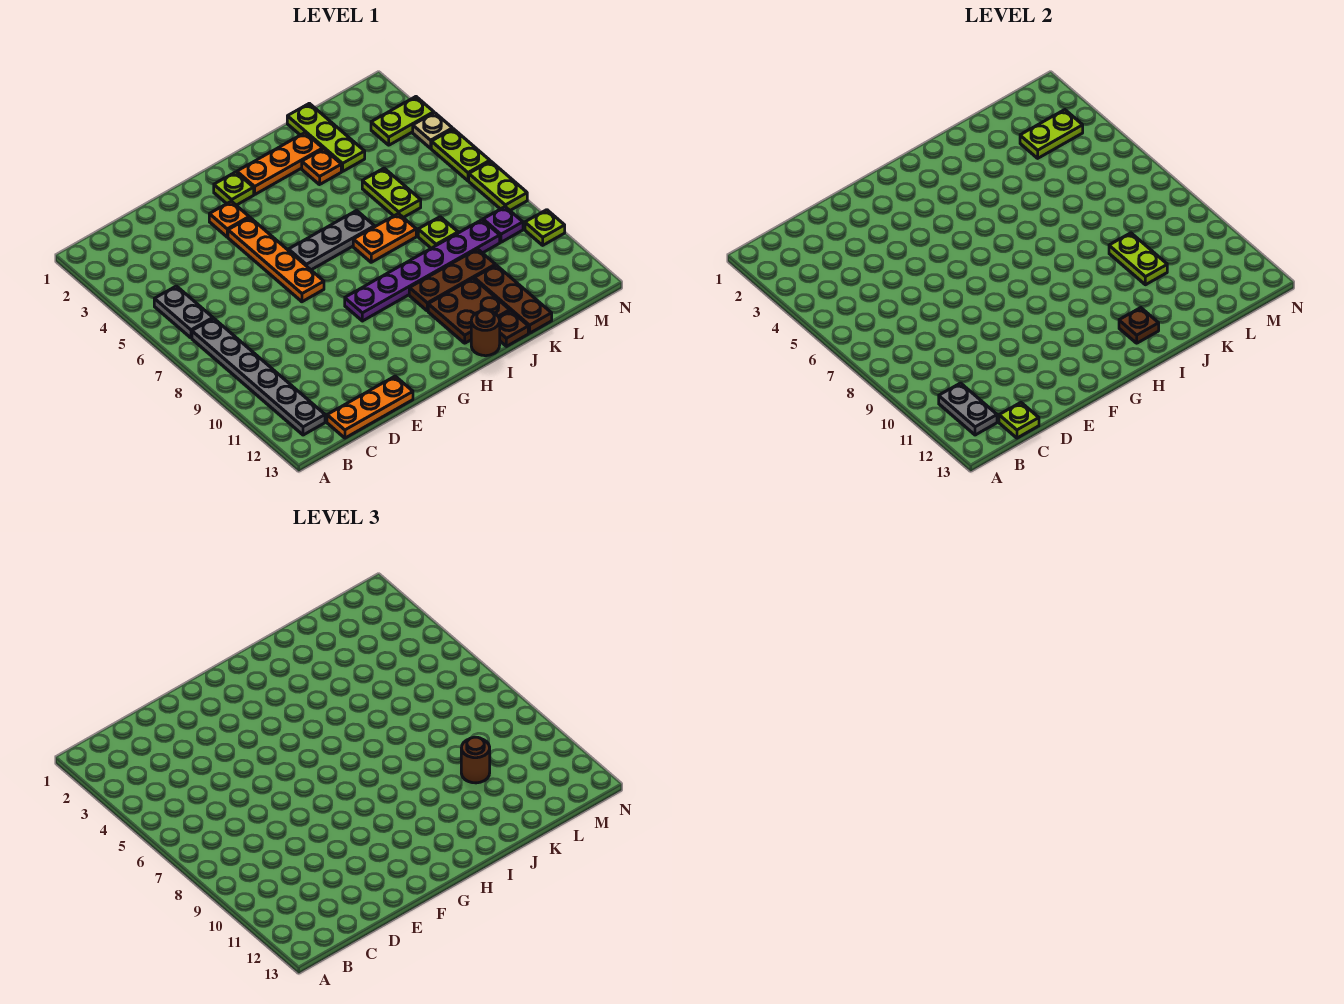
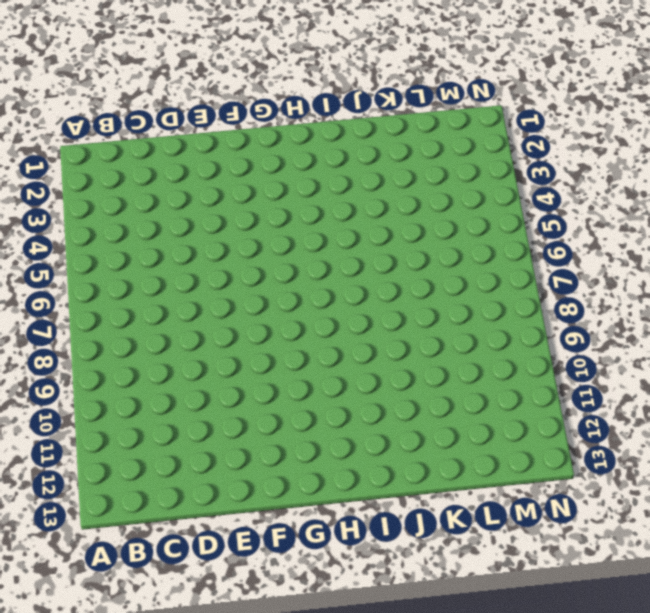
none -> grey plate B5:B6 level 1
none -> grey plate B7:B12 level 1
none -> orange plate C13:E13 level 1
none -> orange plate F3 level 1

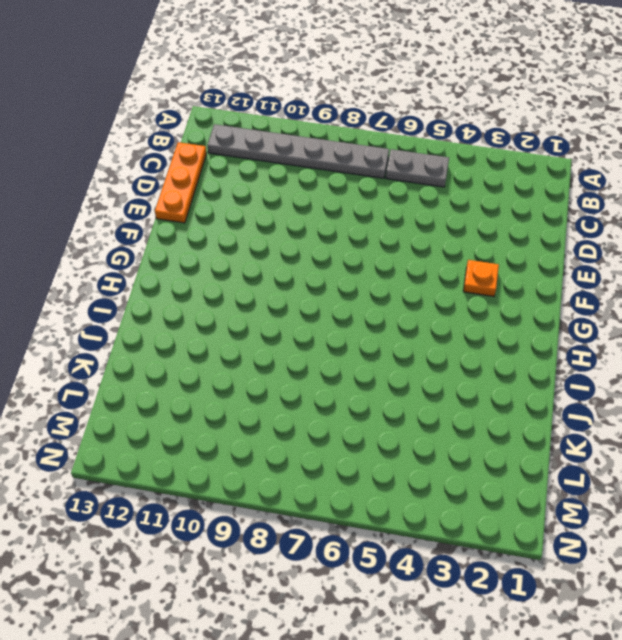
none -> orange plate F4:F7 level 1
none -> lime plate G2 level 1
none -> grey plate G6:I6 level 1
none -> purple plate G9:L9 level 1

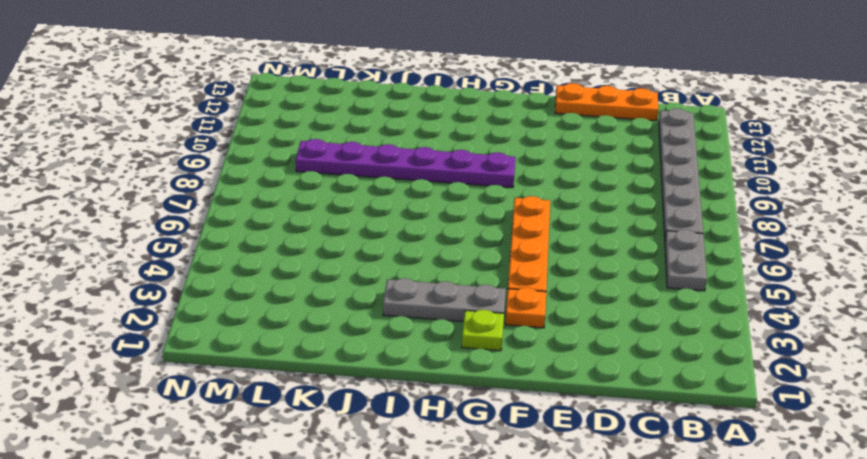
grey plate G3:I3 level 1 -> grey plate G6:I6 level 1
none -> orange plate H2:J2 level 1
none -> orange plate I7:J7 level 1
none -> brown plate I10:K10 level 1
none -> brown plate I11:J12 level 1

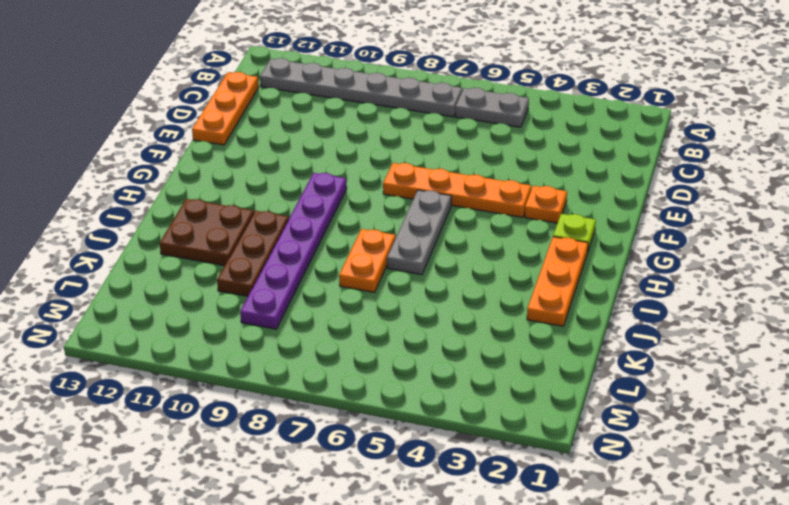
none -> brown round brick I13 level 1
none -> orange plate J3 level 1
none -> brown plate J13 level 1
none -> lime plate K1:K3 level 1

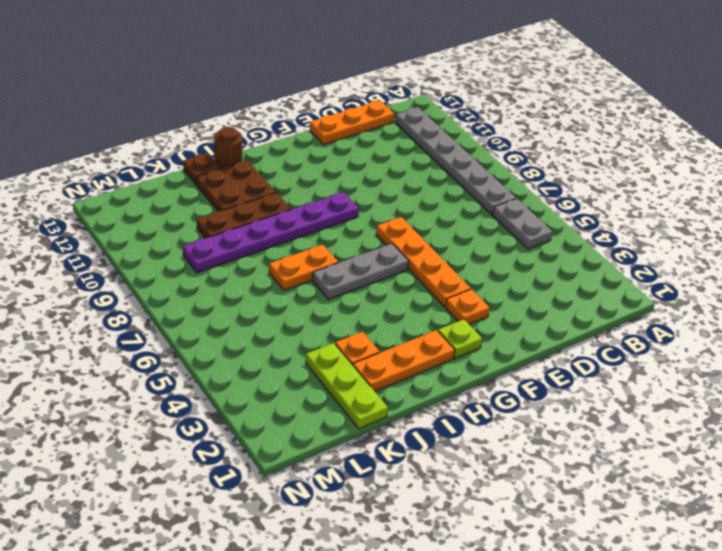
none -> lime plate K5:K6 level 1
none -> lime plate K8 level 1
none -> brown plate K11:K13 level 1
none -> lime plate M3:N3 level 1

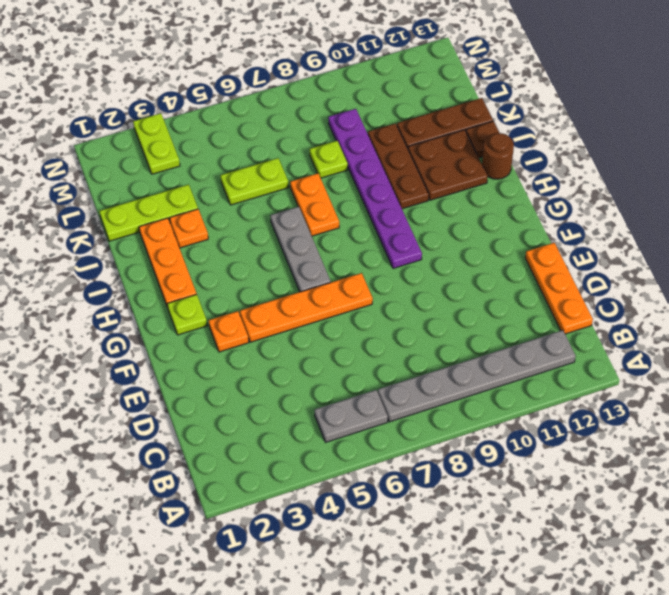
none -> purple plate M9 level 1
none -> tan plate N4 level 1
none -> lime plate N5:N6 level 1
none -> lime plate N7:N8 level 1

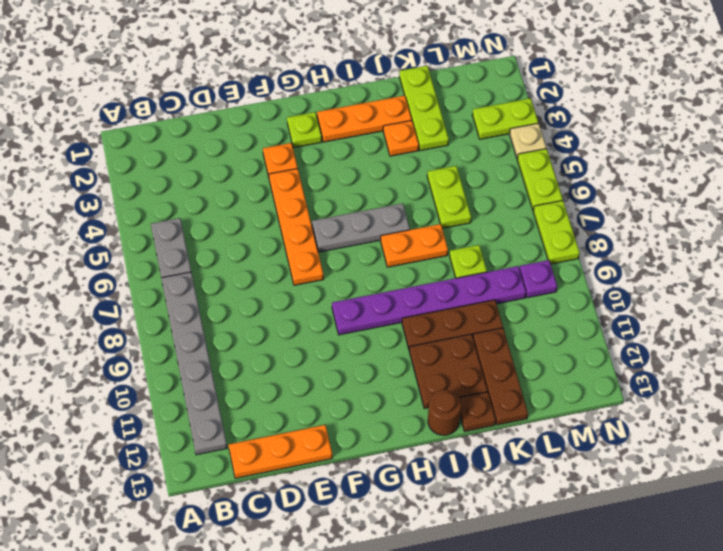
none -> lime plate N10 level 1
none -> grey plate B11:B12 level 2
none -> lime plate C13 level 2
none -> brown plate I12 level 2

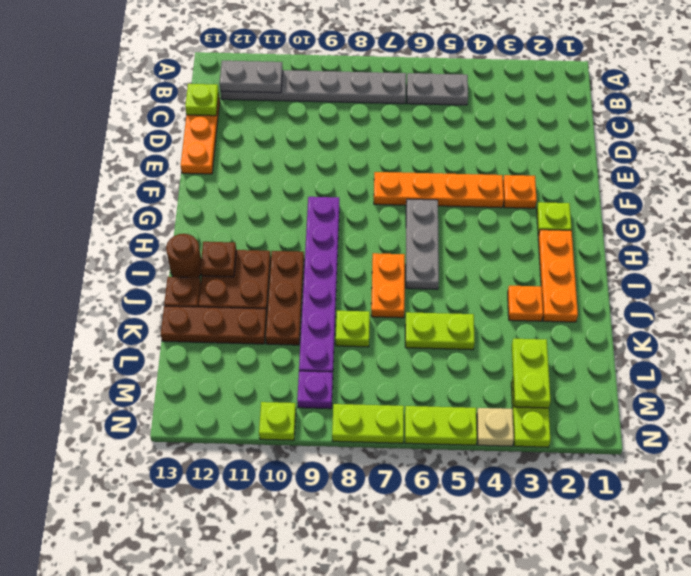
none -> lime plate K1:K3 level 1
none -> lime plate K9:K10 level 2
none -> brown round brick K10 level 3

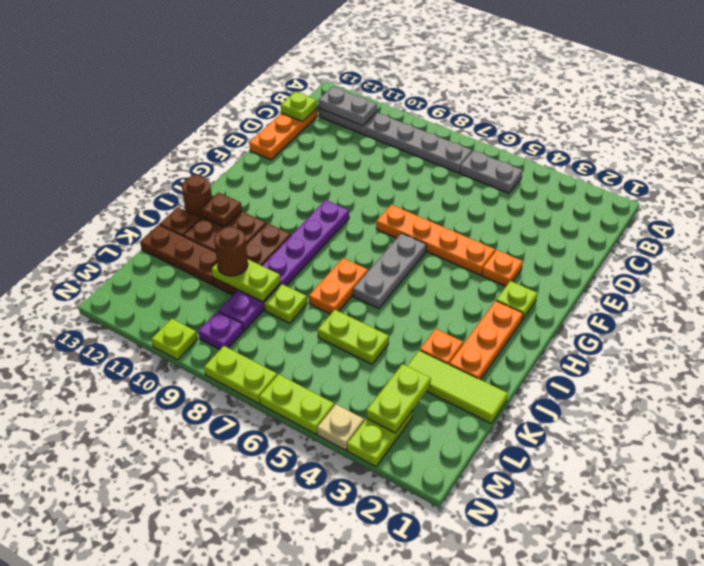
lime tile K1:K3 level 1 -> lime plate K1:K3 level 1

